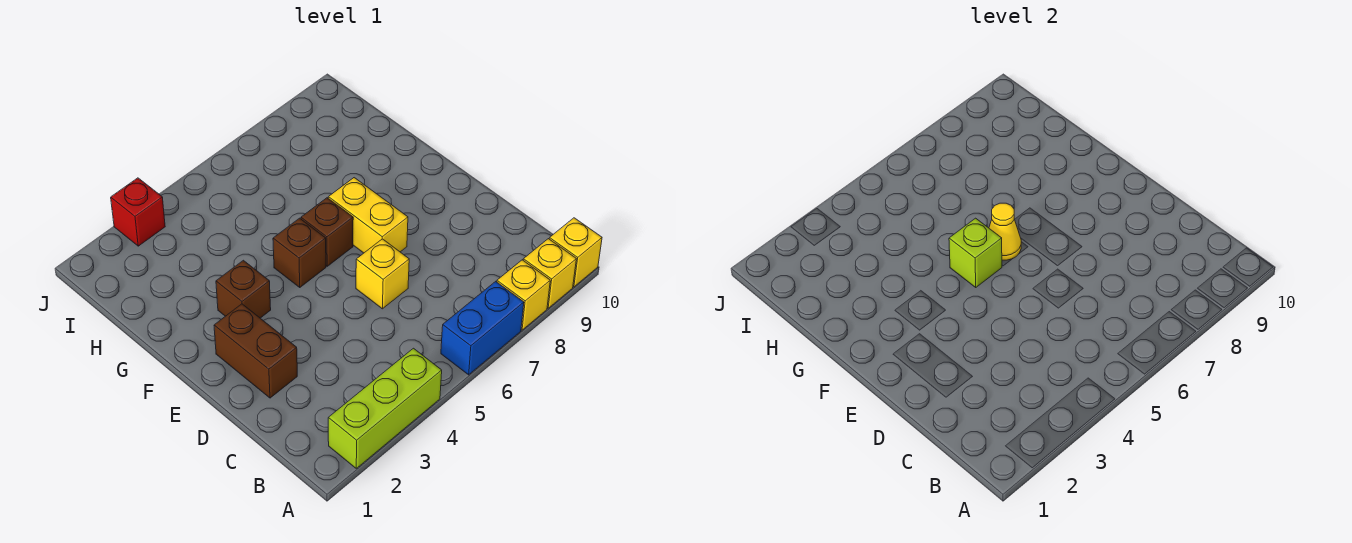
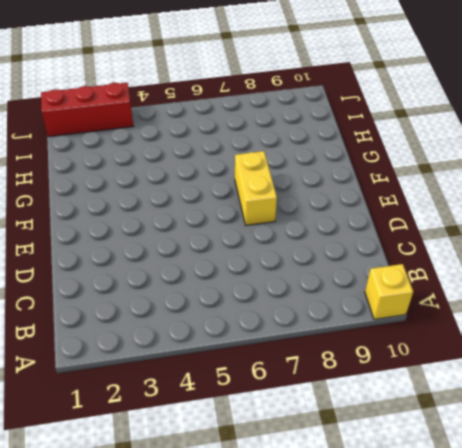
red brick J1:J3 level 1 -> red brick J3 level 1
none -> lime brick A2:A4 level 1
none -> blue brick A6:A7 level 1
none -> yellow brick A8 level 1

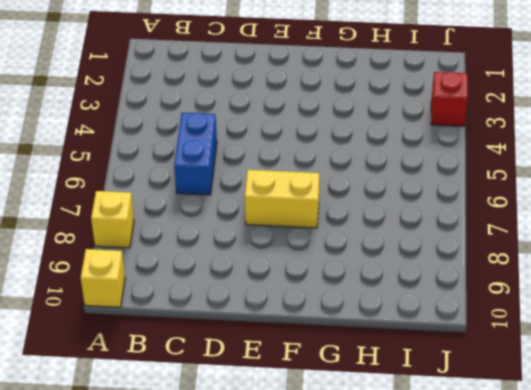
blue brick C5:C6 level 1 -> blue brick A6:A7 level 1
none -> lime brick A2:A4 level 1
none -> yellow brick A9 level 1
none -> brown brick D2:E2 level 1

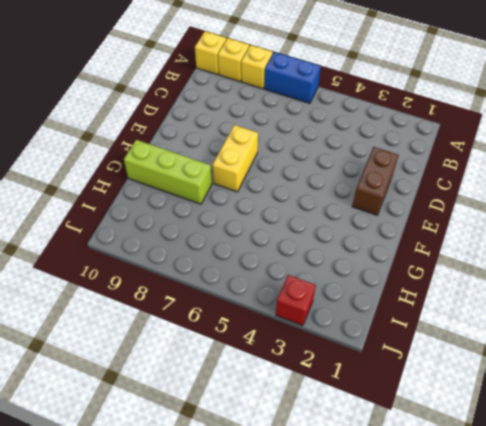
lime brick G8:G10 level 1 -> lime brick A2:A4 level 1
none -> yellow brick D6 level 1
none -> brown brick F3 level 1
none -> brown brick F5 level 1

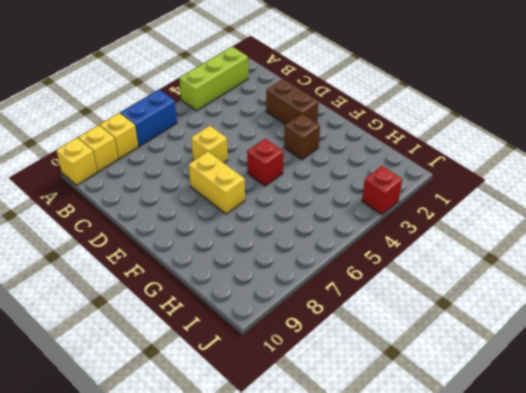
red brick F5 level 1 -> brown brick F5 level 1
none -> brown brick F6 level 1
none -> lime brick F5 level 2
none -> yellow cone F6 level 2

